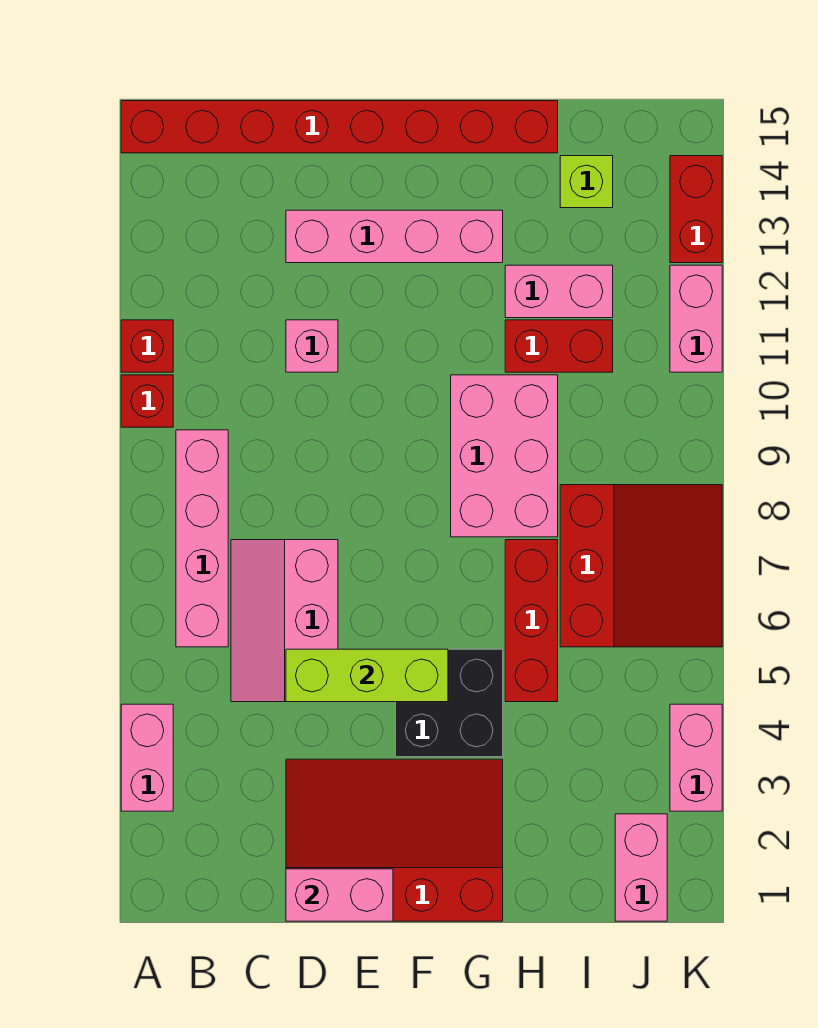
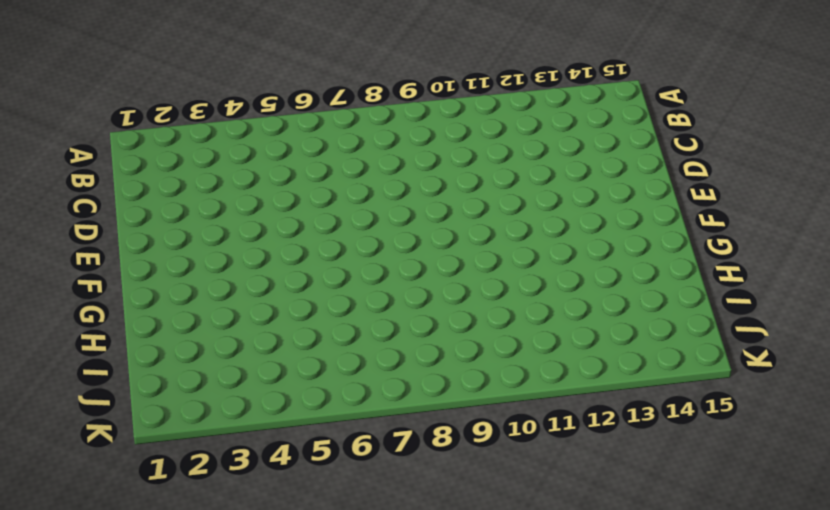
none -> pink brick A3:A4 level 1
none -> red brick A10 level 1
none -> red brick A11 level 1

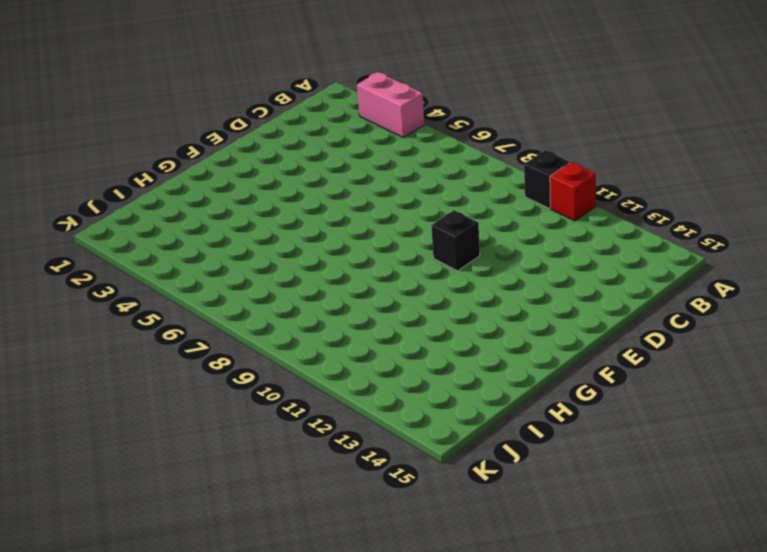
black brick A10 level 1 -> red brick A10 level 1
black brick E10 level 1 -> none
none -> red brick A15:H15 level 1
none -> pink brick B6:B9 level 1
none -> pink slope C5:D7 level 1 top D

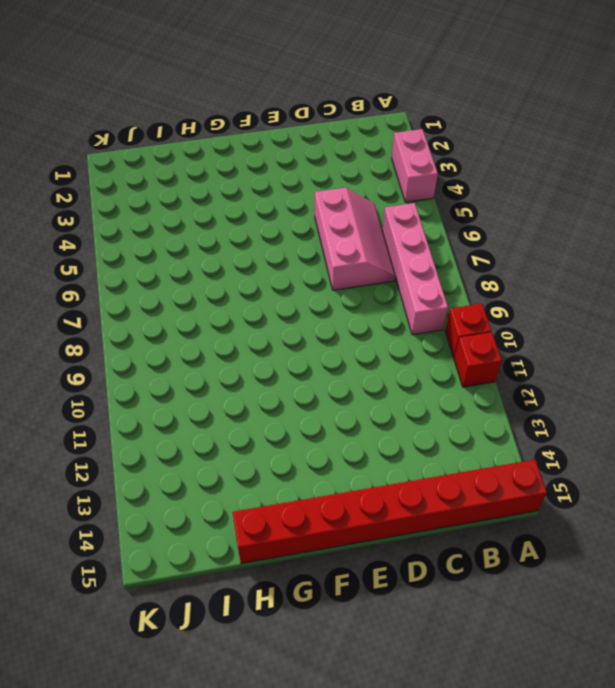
none -> red slope D1:G3 level 1 top 1
none -> pink brick D11 level 1
none -> pink brick D13:G13 level 1

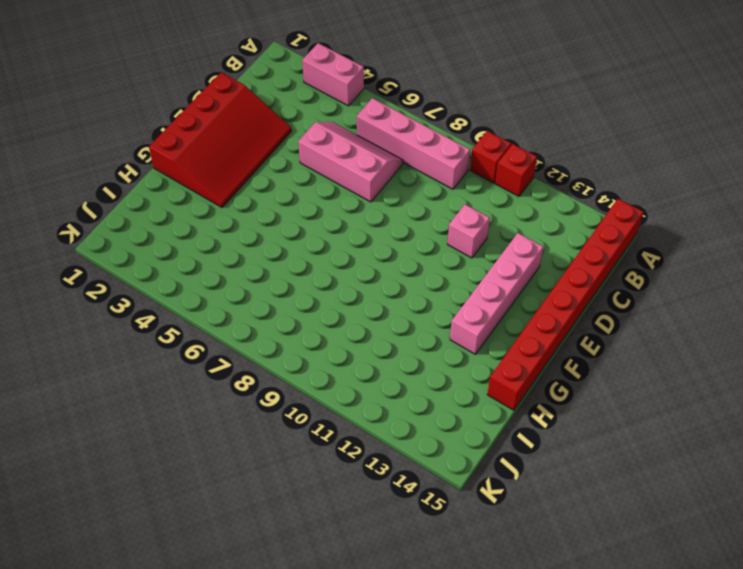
none -> black brick F4:G5 level 1
none -> pink brick G8:H10 level 1
none -> red brick H5:H7 level 1

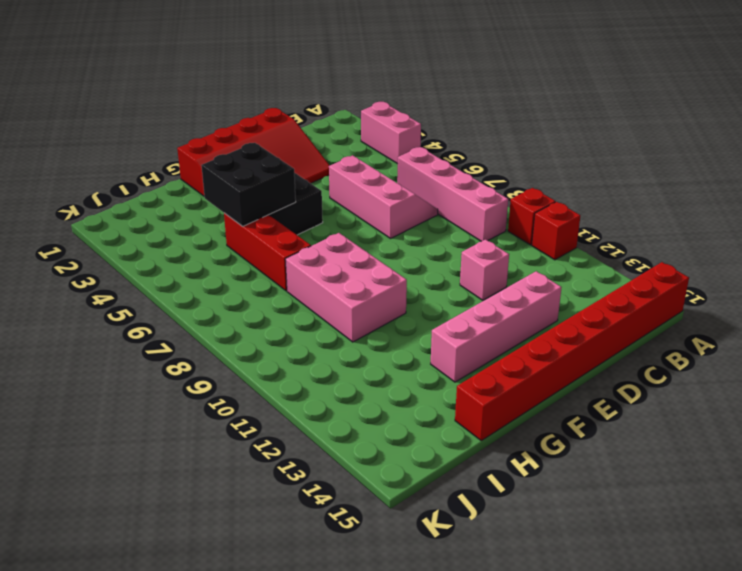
black brick G4:H5 level 2 -> none
none -> red brick H11:I11 level 1
none -> pink brick H12:I12 level 1
none -> red slope I6:K8 level 1 top I

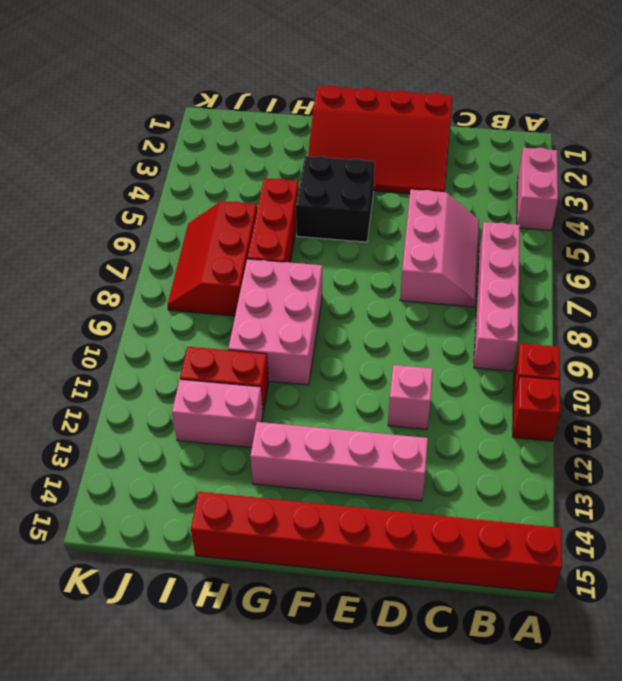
red slope I6:J8 level 1 top I -> red slope I6:K8 level 1 top I
none -> lime brick I14 level 1
none -> pink brick J1:J2 level 1
none -> pink brick K3:K4 level 1

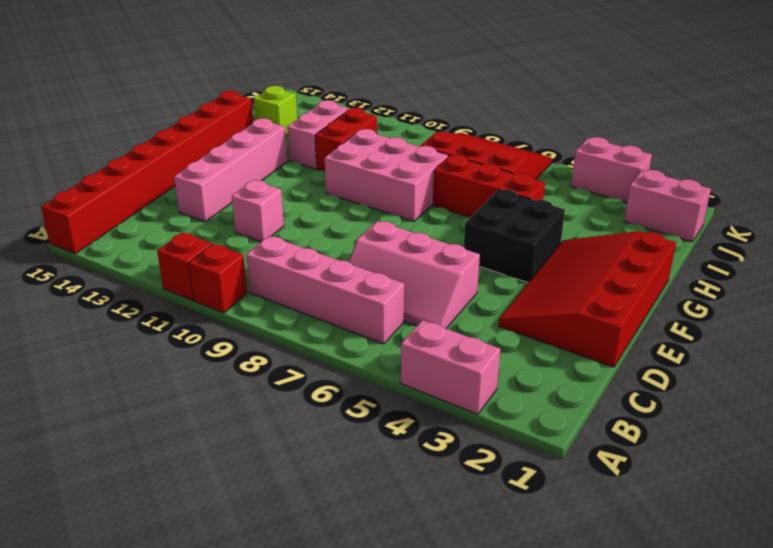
none -> pink brick K11:K12 level 1
none -> red brick K13:K14 level 1
none -> pink brick D1:E1 level 2

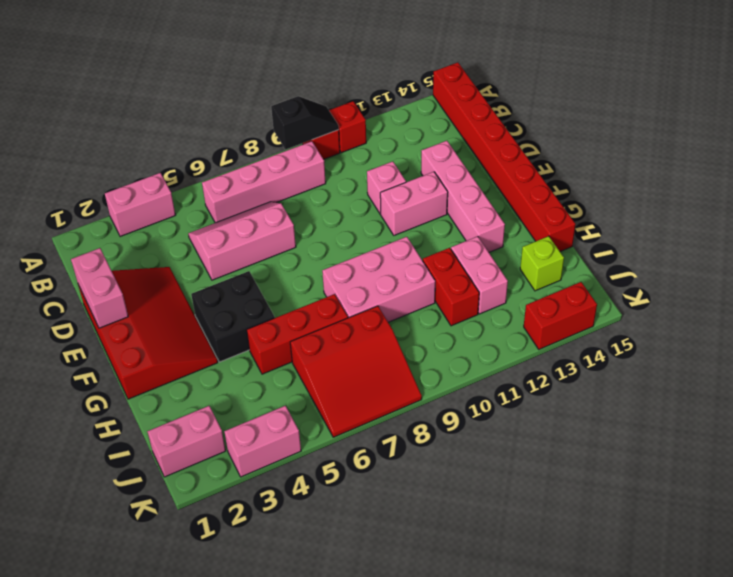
black slope A9:A10 level 2 top 9 -> none
pink brick E11:E12 level 1 -> pink brick K11:K12 level 1
none -> lime brick D5:F5 level 2

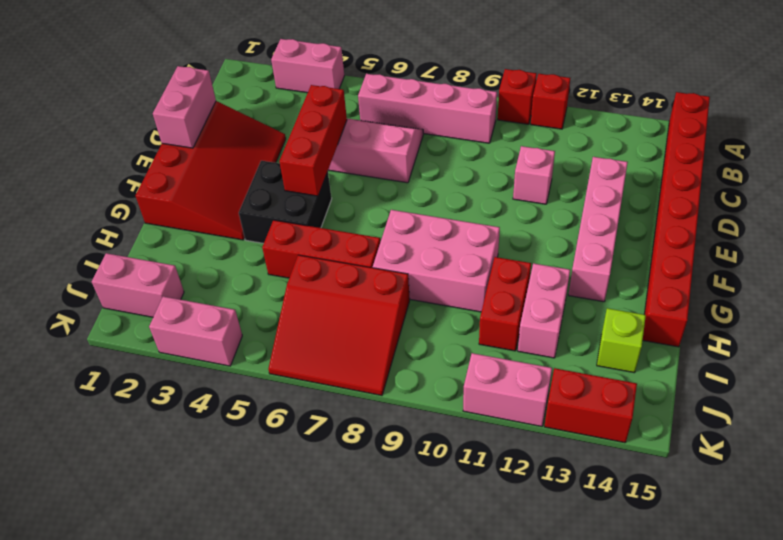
red brick D5:F5 level 2 -> lime brick D5:F5 level 2

